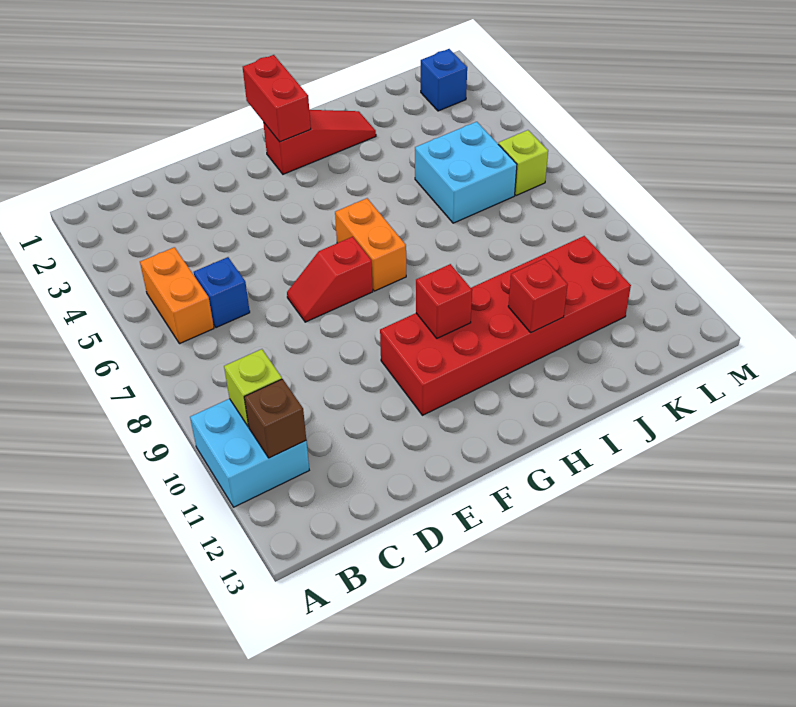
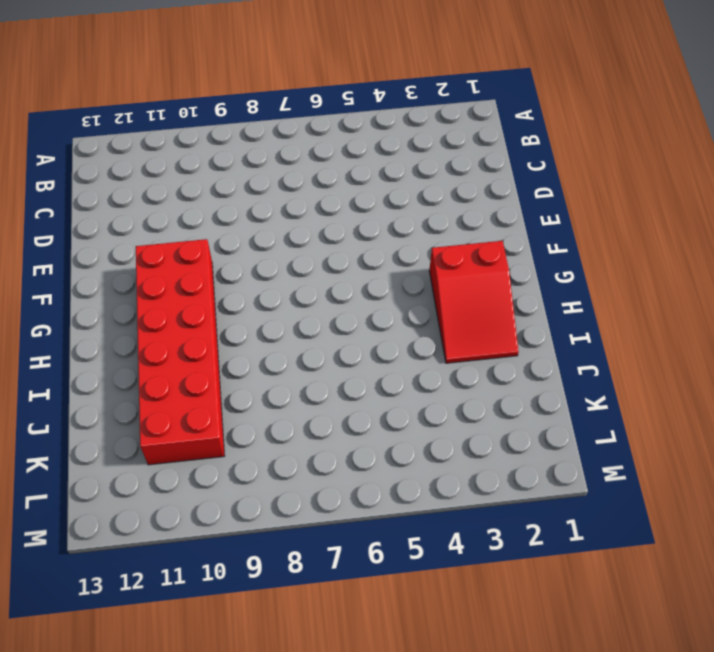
red slope G2:I3 level 1 top G -> red slope G2:I2 level 1 top G
none -> cyan brick A10:B11 level 1
none -> orange brick B5:B6 level 1
none -> blue brick C6 level 1

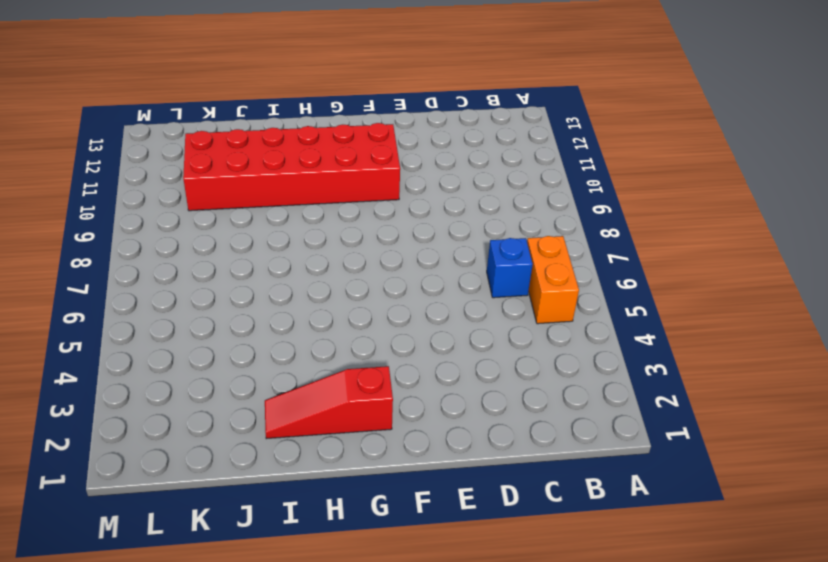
none -> cyan brick A10:B11 level 1
none -> red slope E7:F7 level 1 top F
none -> orange brick G6:G7 level 1

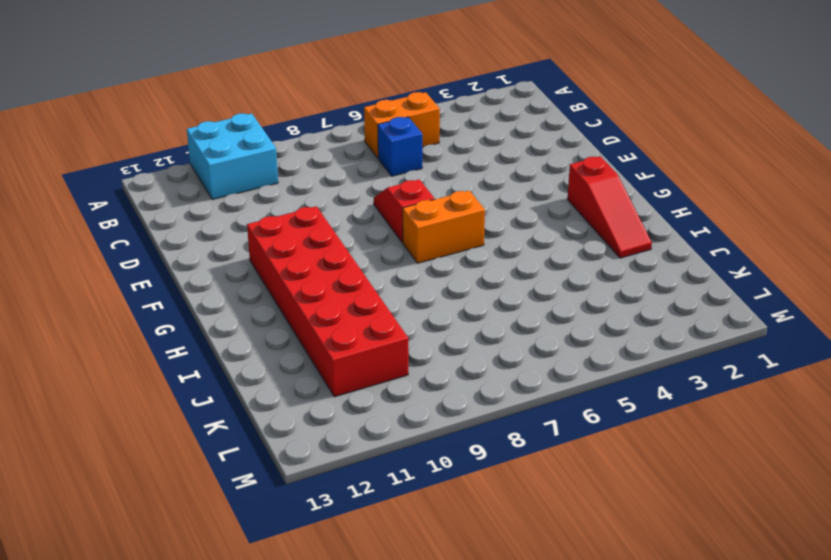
none -> cyan brick J5:K6 level 1
none -> blue brick L2 level 1
none -> lime brick L6 level 1

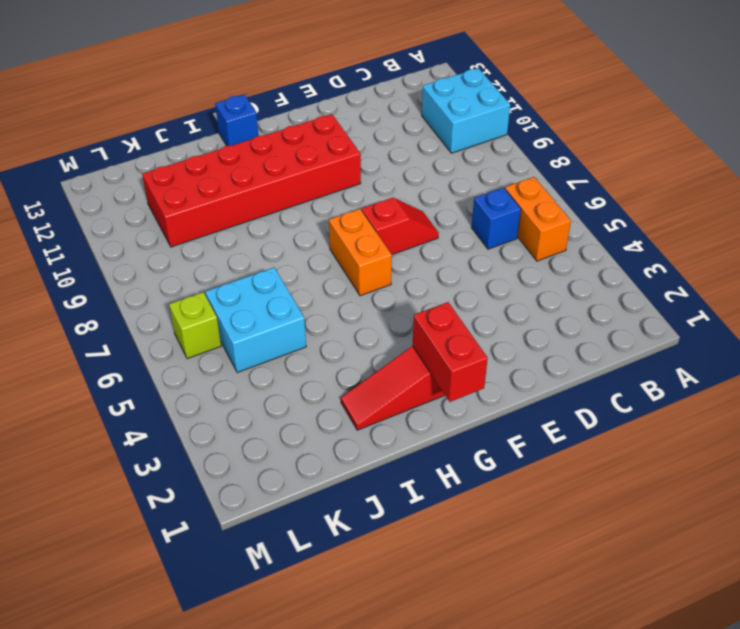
blue brick H13 level 1 -> blue brick L2 level 1
none -> lime brick B10 level 2
none -> brown brick B11 level 2
none -> red brick G10 level 2

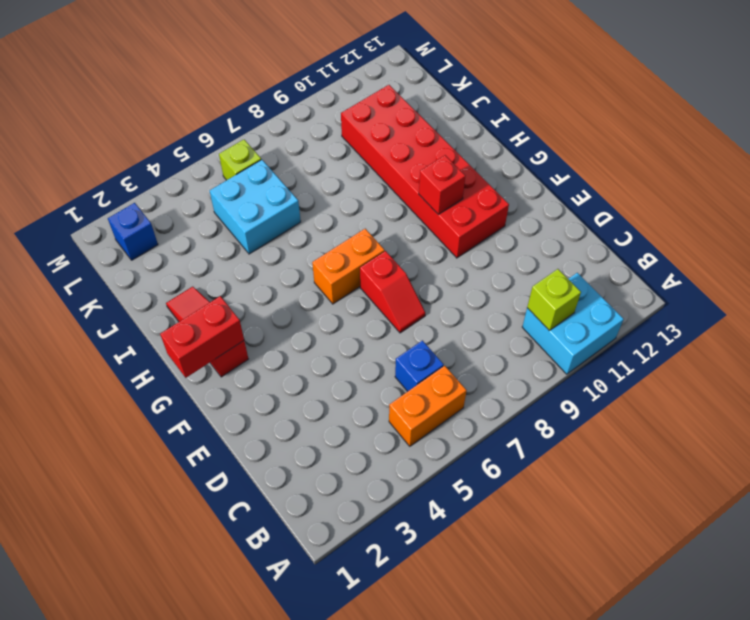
none -> brown brick B11 level 2
none -> red brick I11 level 2

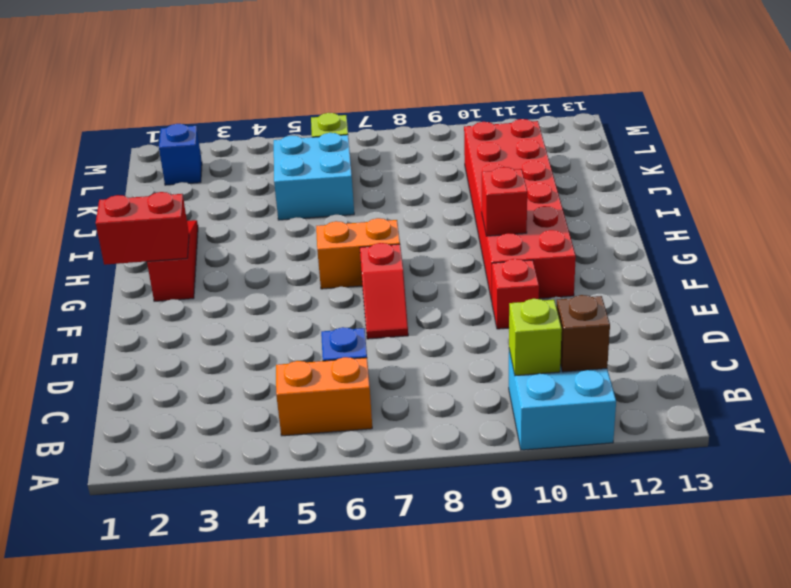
red brick E10 level 1 -> red brick I11 level 2

